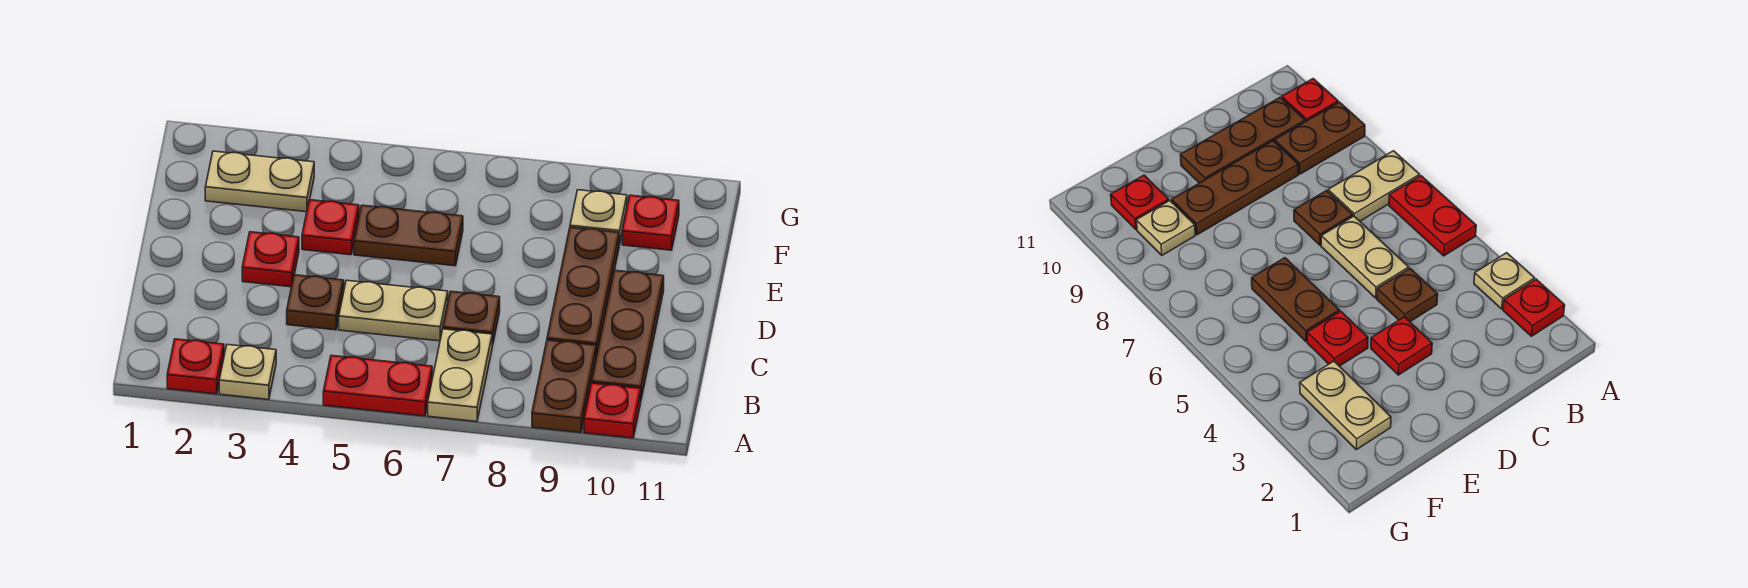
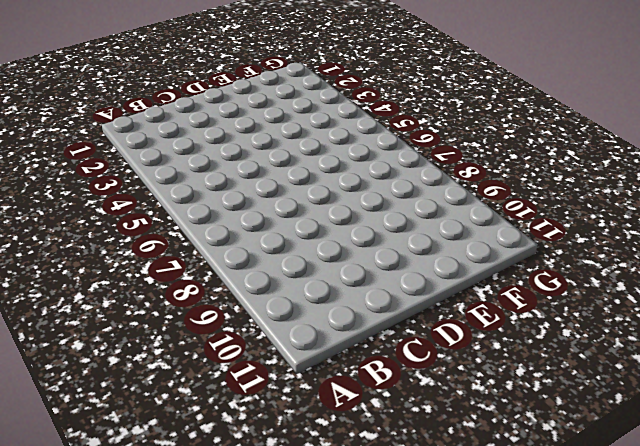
none -> red plate A2 level 1
none -> tan plate A3 level 1
none -> red plate A5:A6 level 1

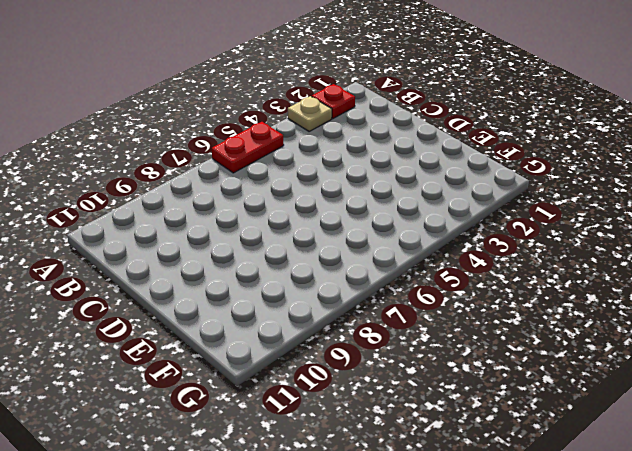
none -> tan plate A7:B7 level 1
none -> brown plate A9:B9 level 1
none -> red plate A10 level 1

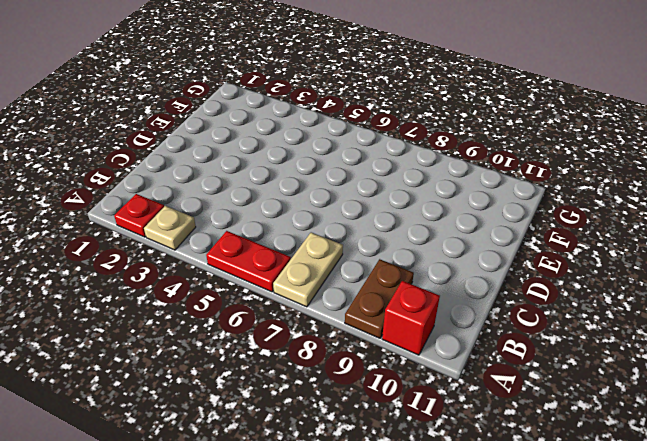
red brick A10 level 1 -> red plate A10 level 1
none -> brown plate B10:D10 level 1
none -> brown plate C4 level 1
none -> tan plate C5:C6 level 1

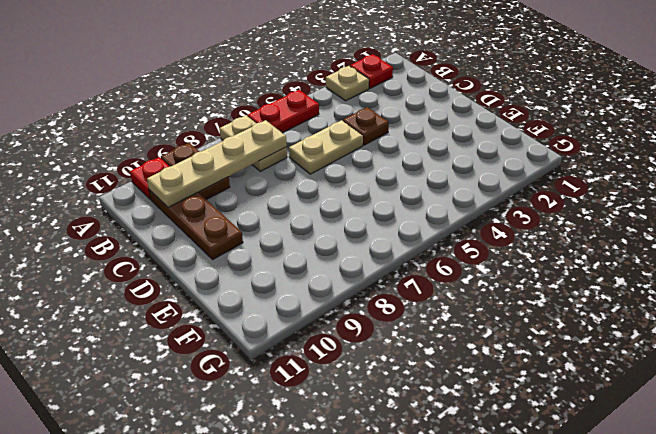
tan plate B7:B10 level 2 -> none
none -> brown plate C7 level 1
none -> brown plate C9:E9 level 1
none -> red plate D3 level 1

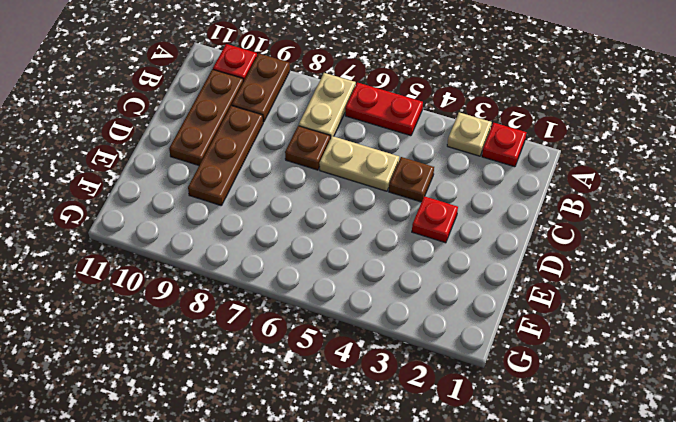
none -> red plate E4 level 1
none -> brown plate E5:E6 level 1
none -> tan plate F2:F3 level 1

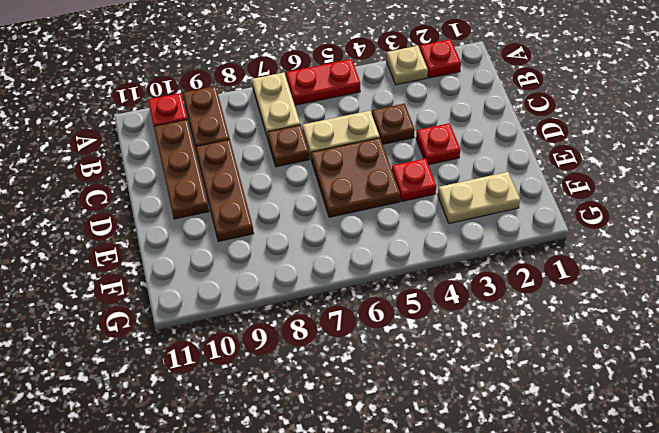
brown plate D5:E6 level 1 -> brown plate E5:E6 level 1
none -> tan plate F9 level 1
none -> red plate F10 level 1

